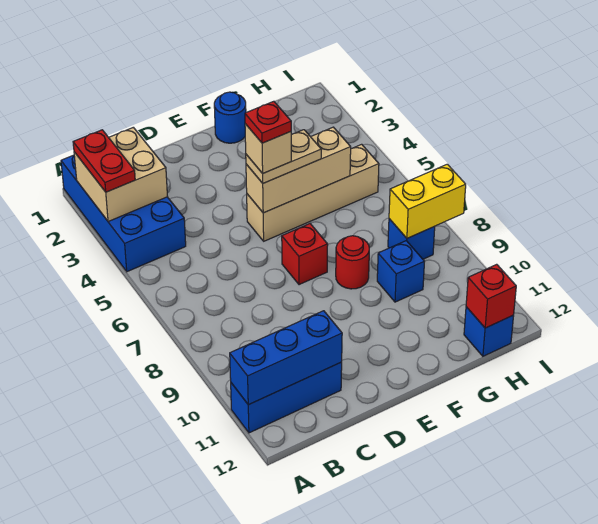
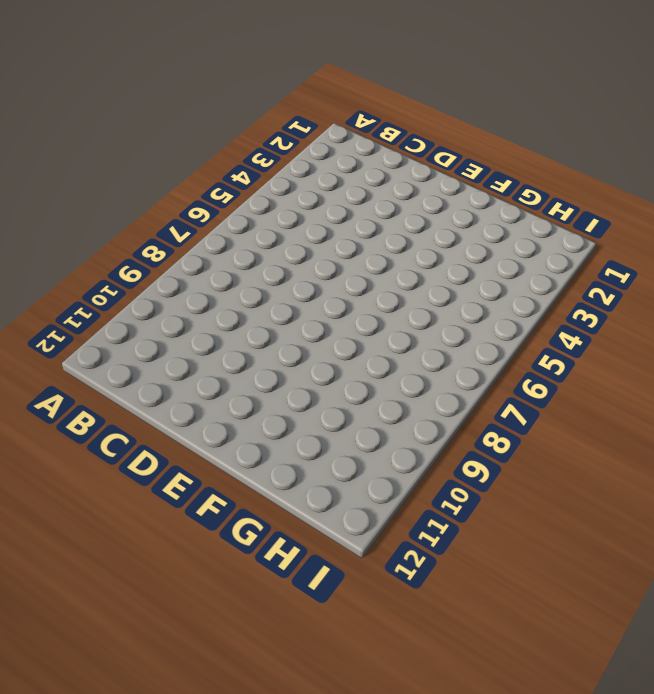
none -> blue brick A1:B4 level 1
none -> blue brick A11:C11 level 1
none -> tan brick E5:H5 level 1

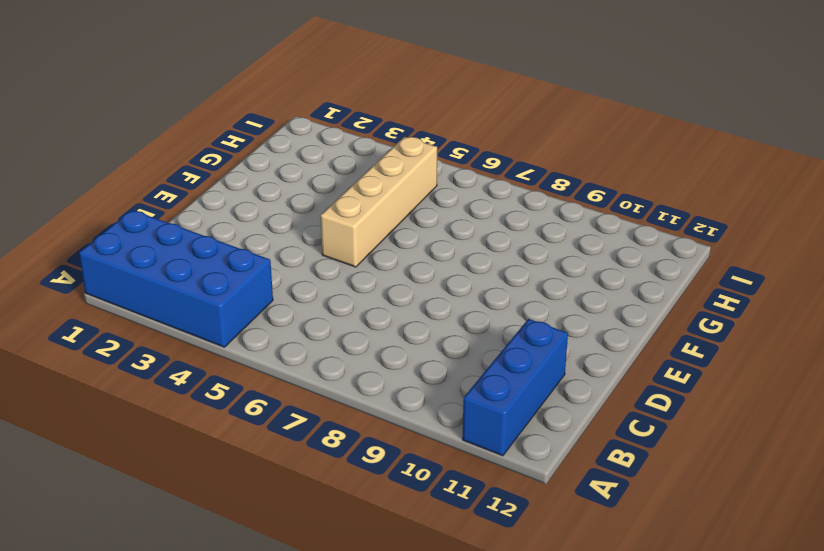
none -> red brick E7 level 1
none -> blue round brick F1 level 1
none -> red round brick F8 level 1

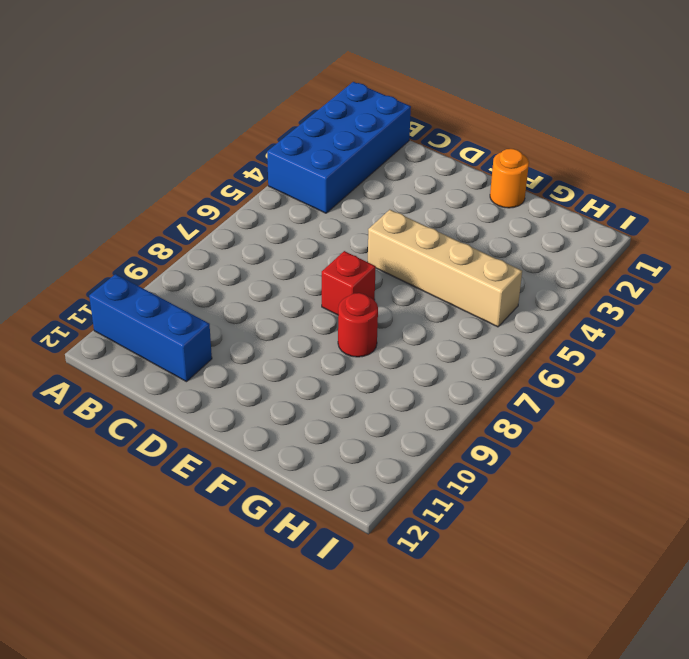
orange round brick F1 level 1 -> blue round brick F1 level 1
none -> blue brick G9 level 1
none -> blue brick H8 level 1
none -> blue brick H12 level 1

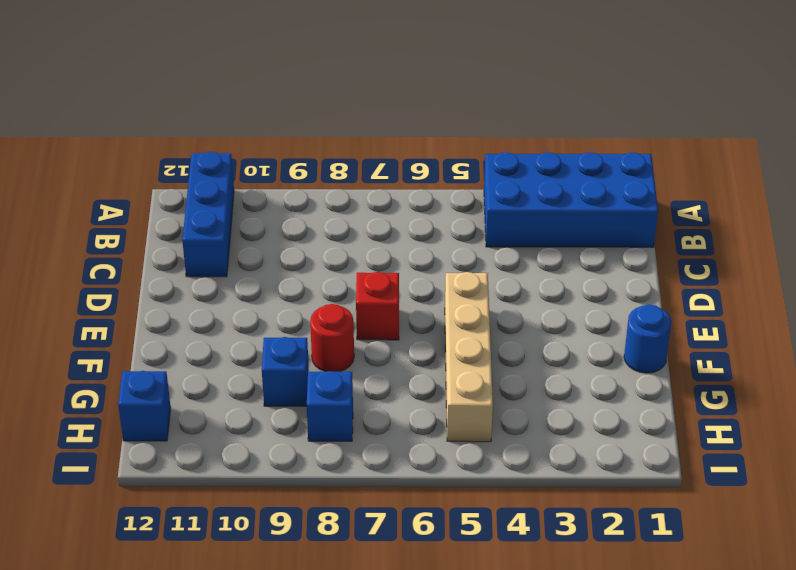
none -> tan brick A2:B3 level 2
none -> blue brick A11:C11 level 2
none -> tan brick E5:G5 level 2

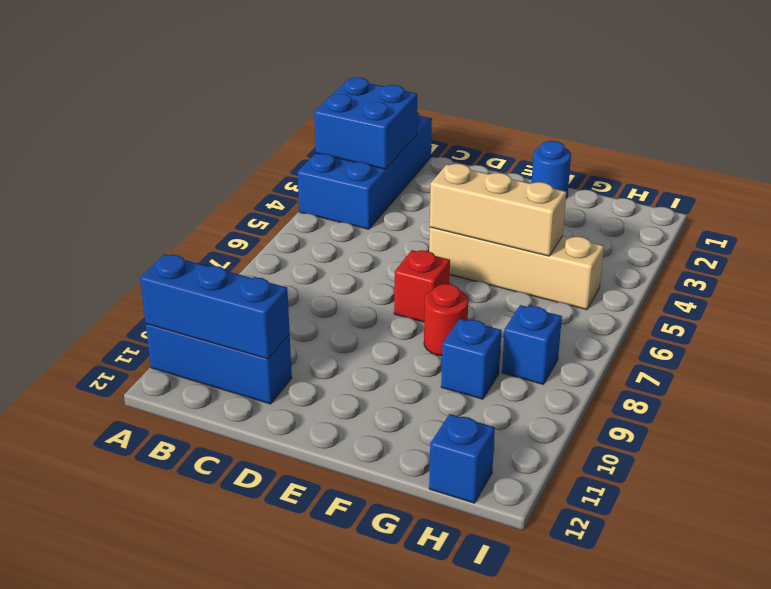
blue brick A2:B3 level 2 -> tan brick A2:B3 level 2
none -> yellow brick H8:I8 level 2
none -> red brick H12 level 2
none -> red plate A2:A3 level 3

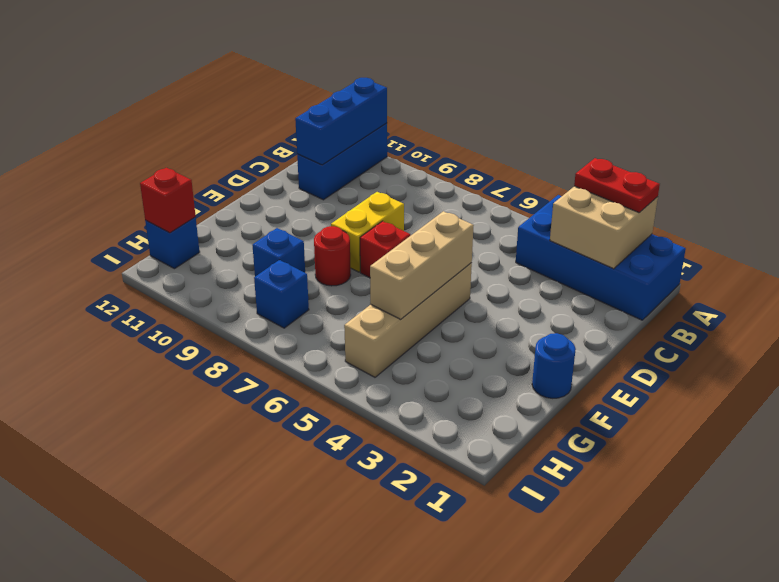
yellow brick D8:E8 level 1 -> yellow brick H8:I8 level 2
none -> tan plate E5:F5 level 3
none -> tan brick E5 level 4
none -> red plate E5 level 5

